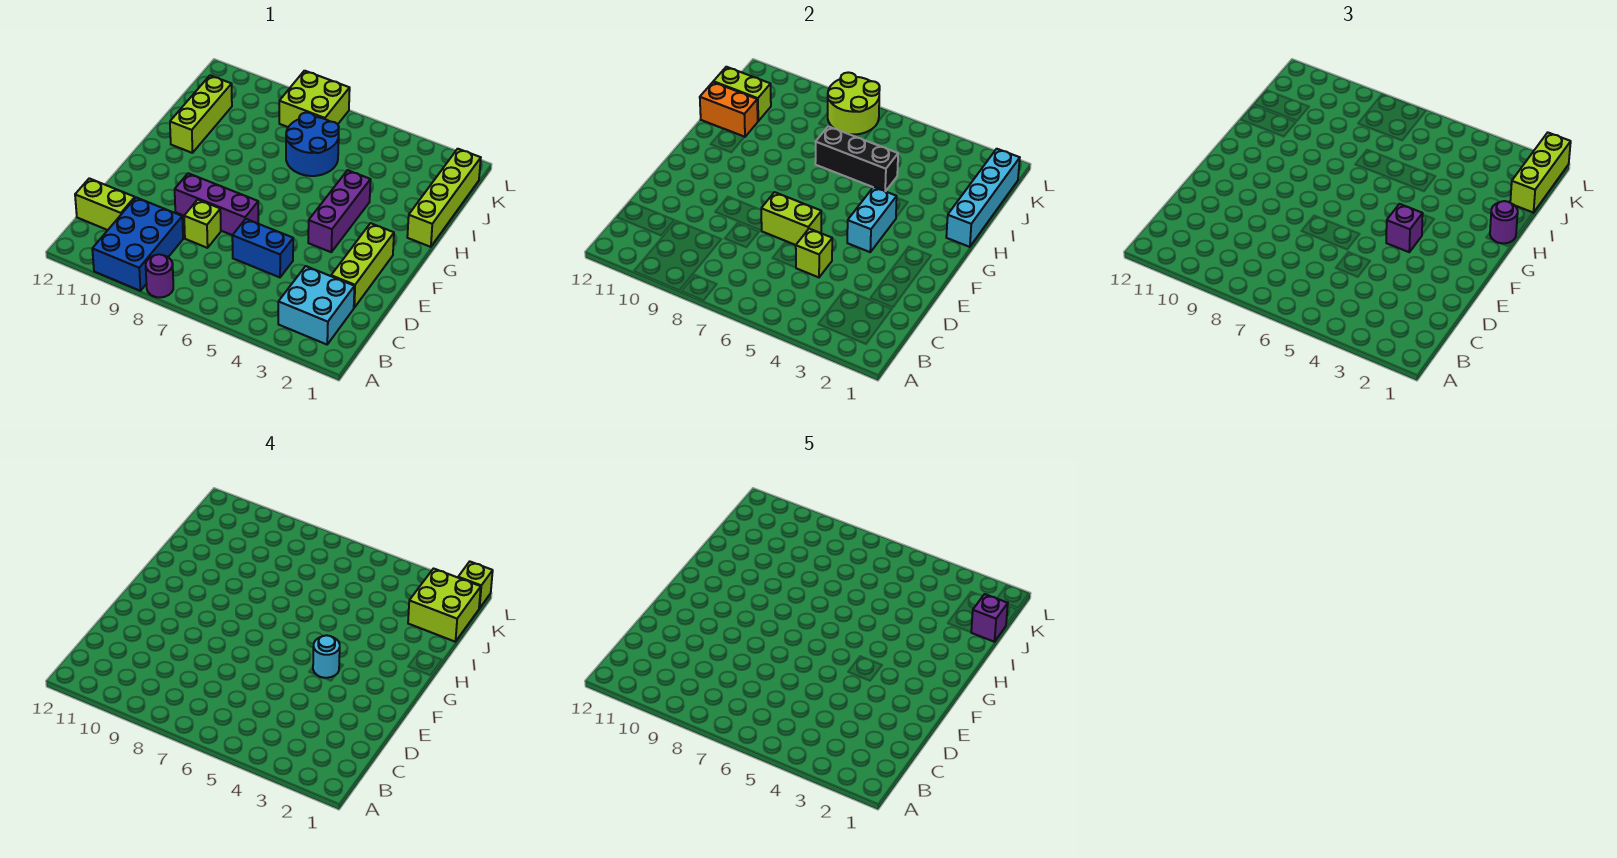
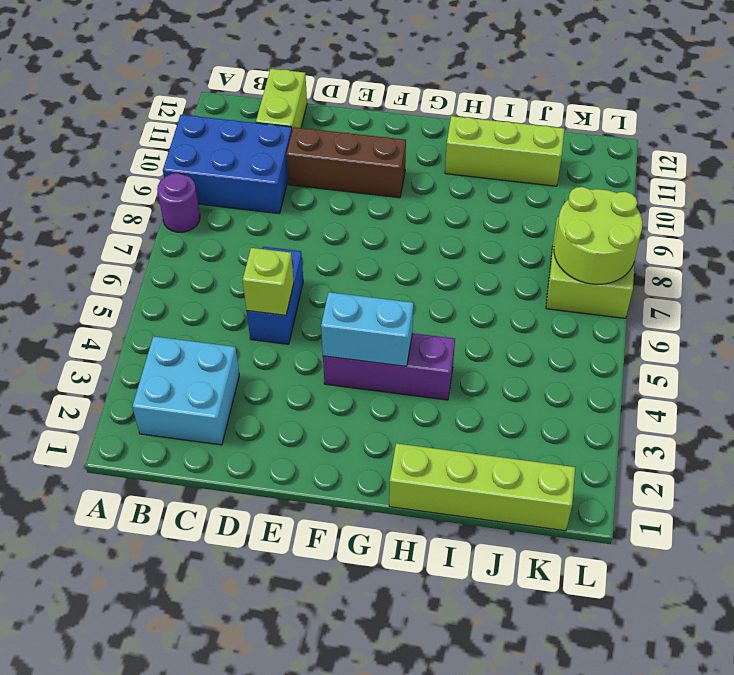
brown brick D10:F10 level 1 -> none
none -> lime brick D2:F2 level 1
none -> lime brick D8 level 1
none -> purple brick E7:E9 level 1

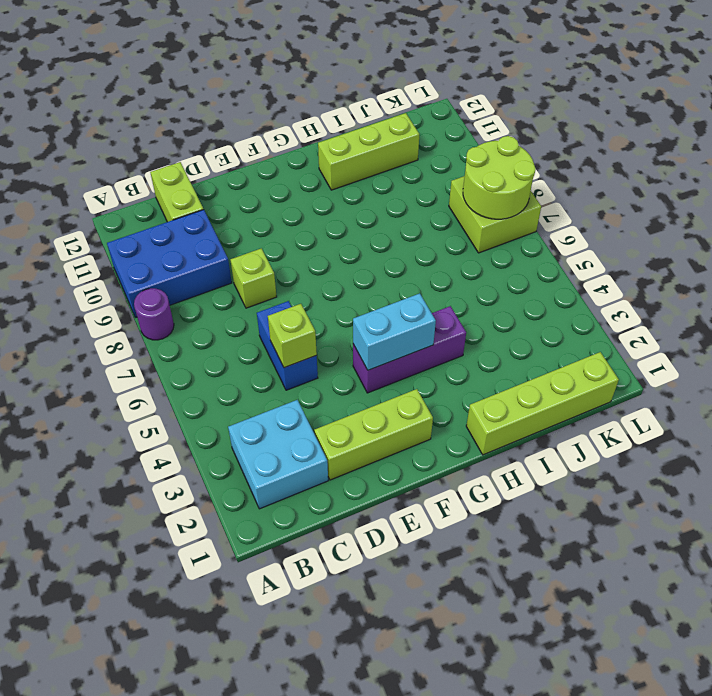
none -> purple brick E7:E9 level 1
none -> blue round brick I6:J7 level 1
none -> lime brick E6:E7 level 2

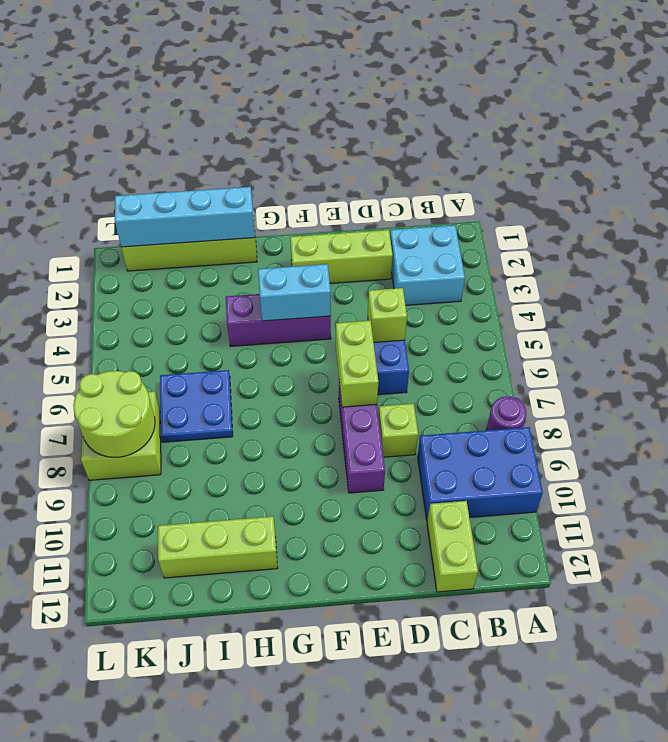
blue plate I6:J7 level 1 -> blue round brick I6:J7 level 1
none -> black brick I5:I7 level 2
none -> orange brick I11:I12 level 2
none -> lime brick J11:J12 level 2

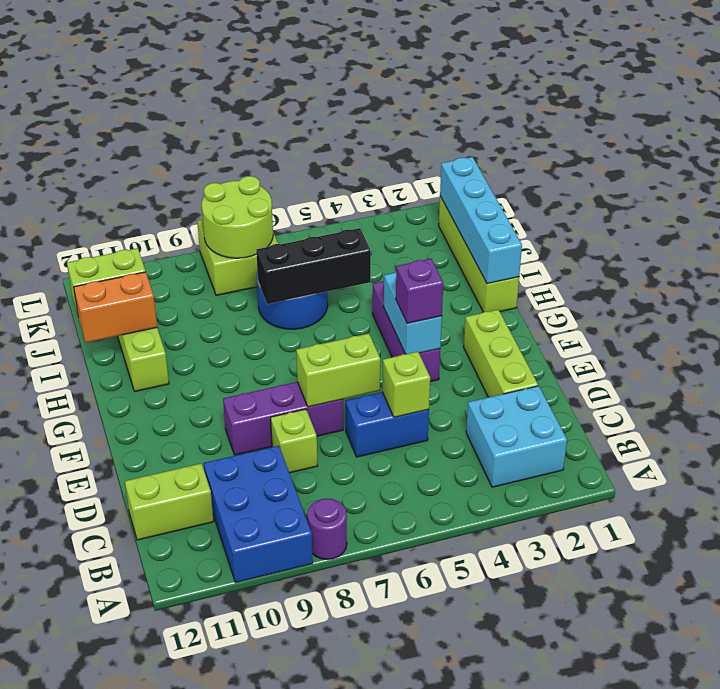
none -> purple round brick H1 level 3
none -> lime brick J1:L1 level 3
none -> cyan round brick F4 level 4

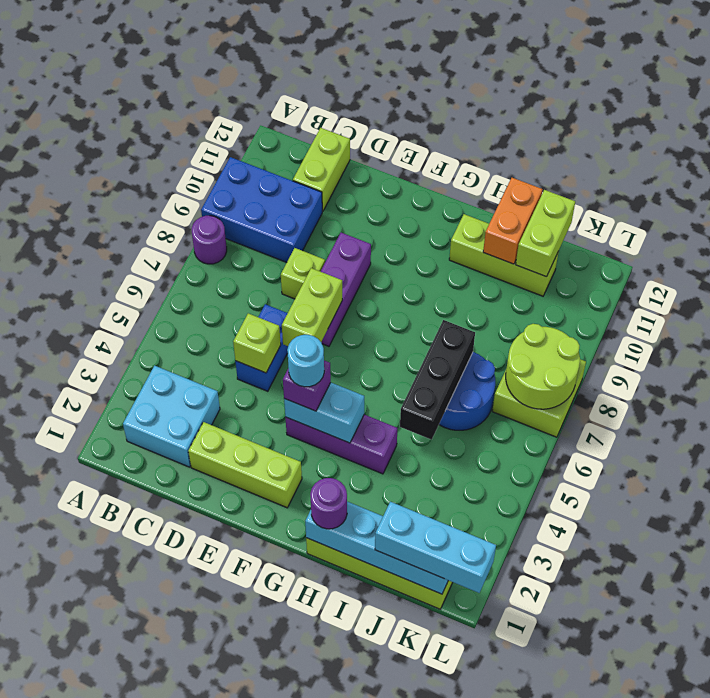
cyan brick J1:L1 level 3 -> lime brick J1:L1 level 3
none -> lime brick J1:K2 level 4
none -> lime brick L1 level 4
none -> purple brick J1 level 5

